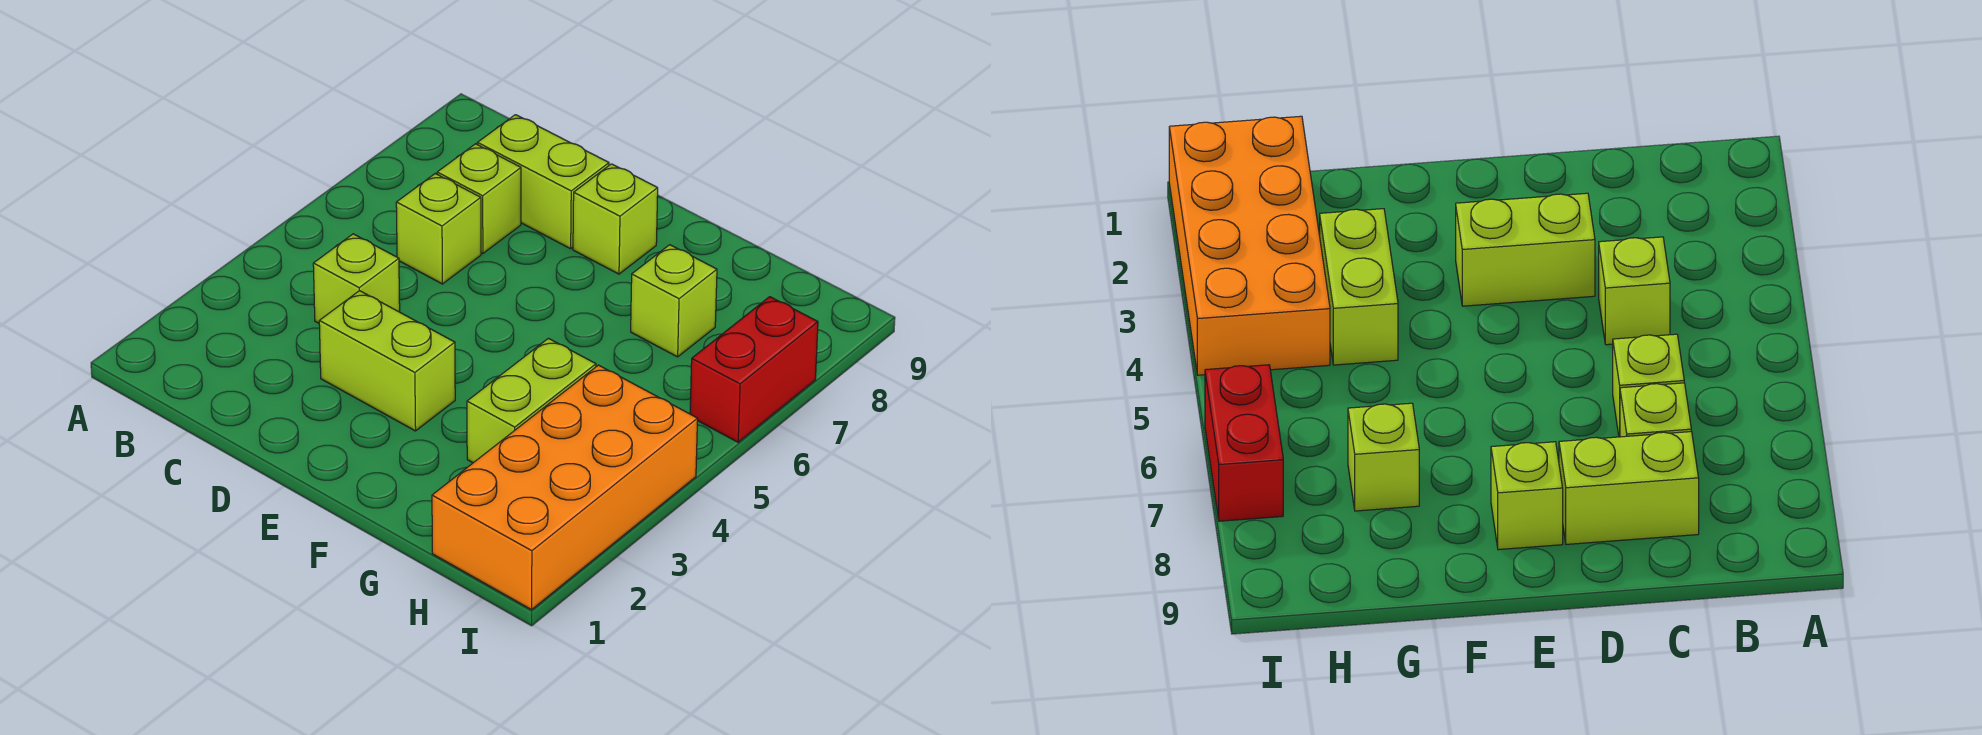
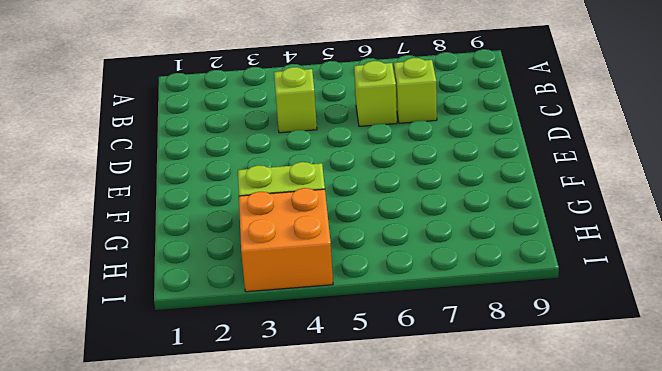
orange brick H3:I4 level 1 -> orange brick H1:I4 level 1
none -> lime brick C8:D8 level 1
none -> lime brick D3:E3 level 1

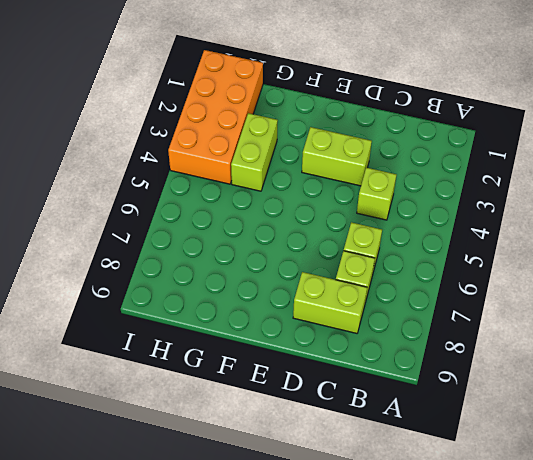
none -> lime brick E8 level 1
none -> lime brick G7 level 1

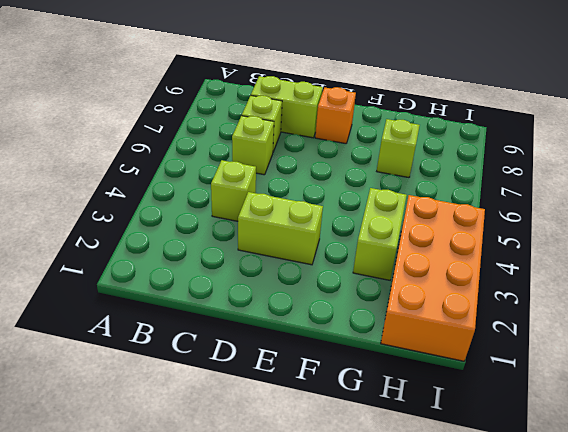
orange brick E8 level 1 -> lime brick E8 level 1
none -> red brick I6:I7 level 1

